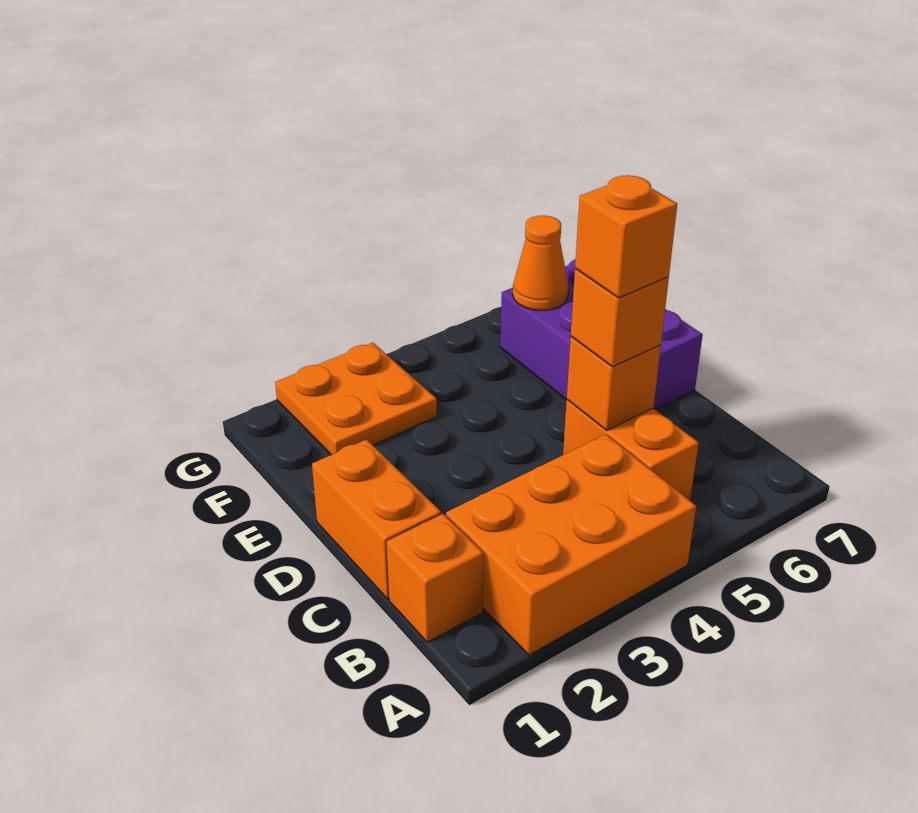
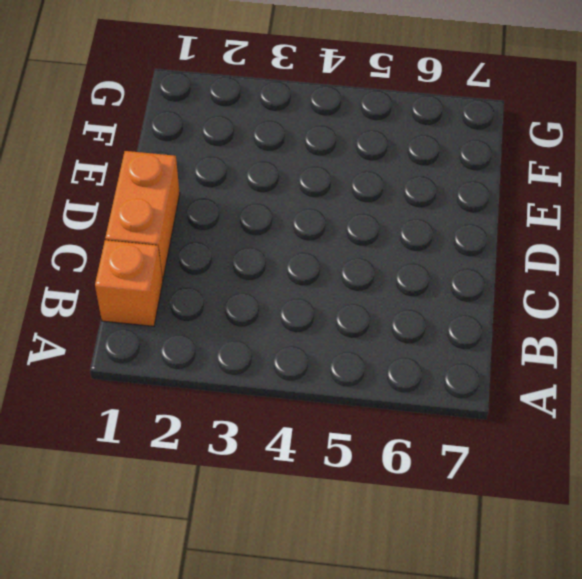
none -> orange brick A2:B4 level 1
none -> orange brick B5:C5 level 1

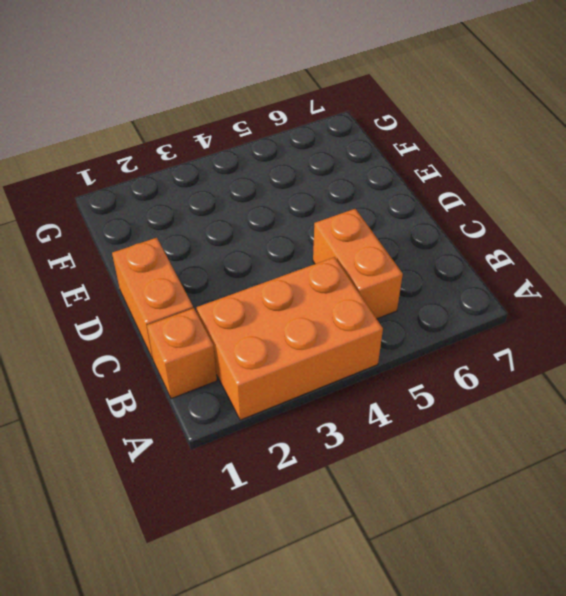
none -> purple brick D6:F7 level 1
none -> orange plate F2:G3 level 1

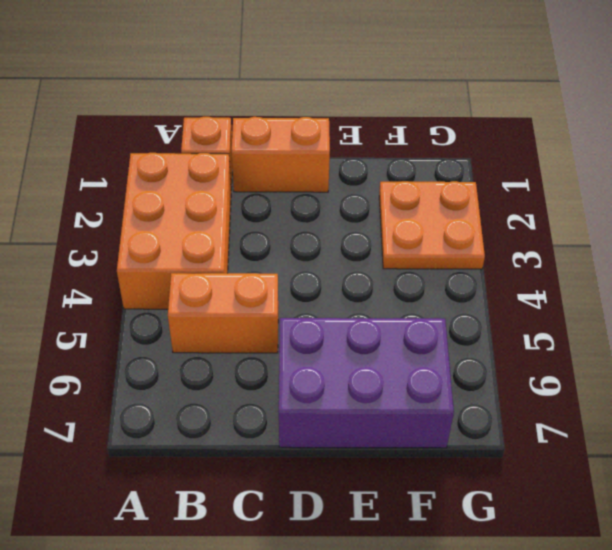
none -> orange brick C5 level 2
none -> orange cone F6 level 2

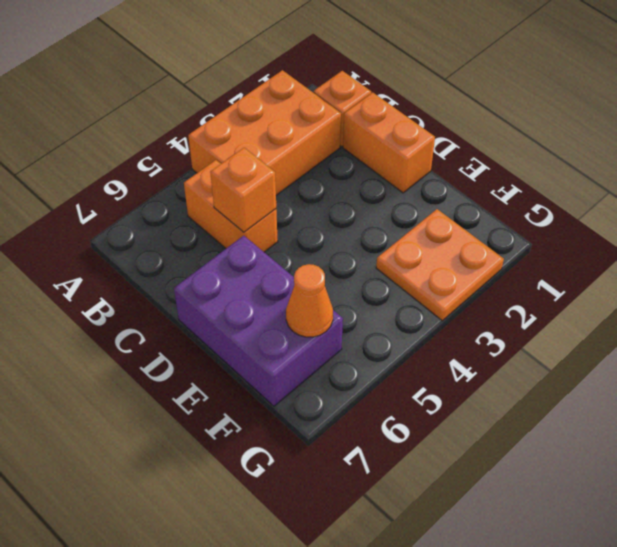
none -> orange brick C5 level 3
none -> orange brick C5 level 4

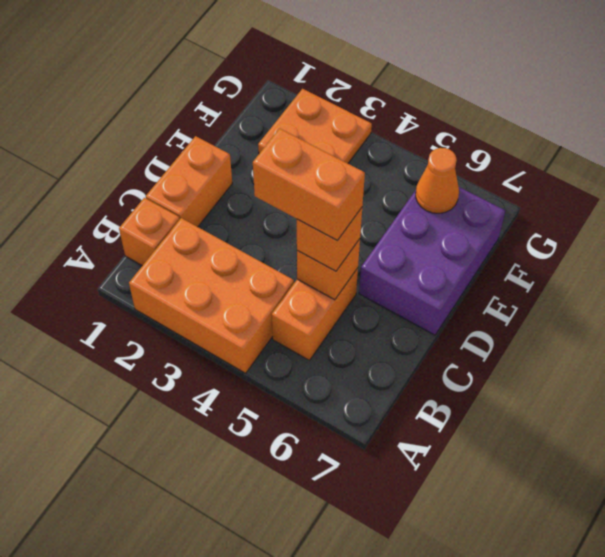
orange brick C4:C5 level 4 -> orange brick C5 level 4

